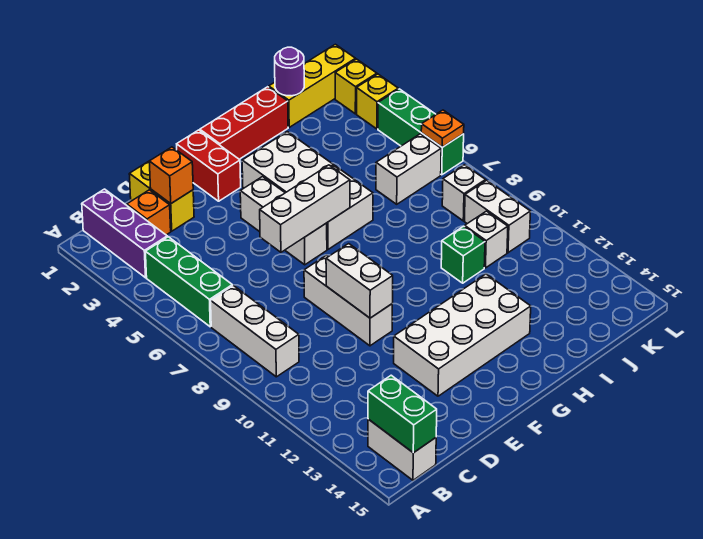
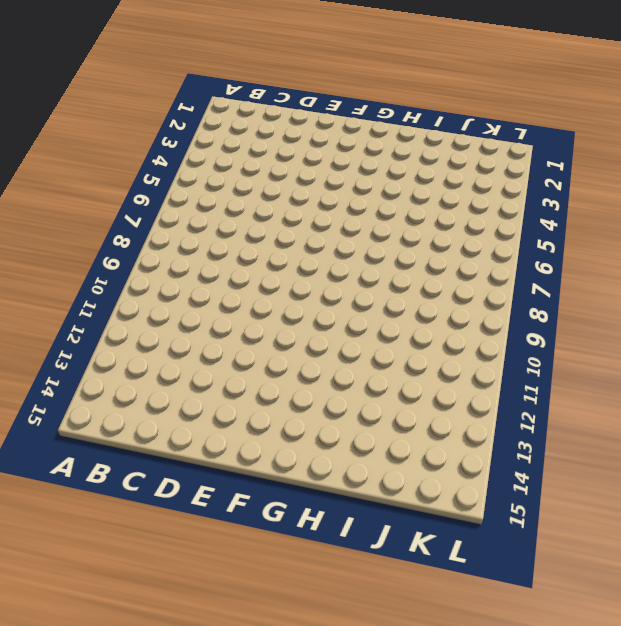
none -> purple brick B1:B3 level 1
none -> green brick B4:B6 level 1
none -> white brick B7:B9 level 1

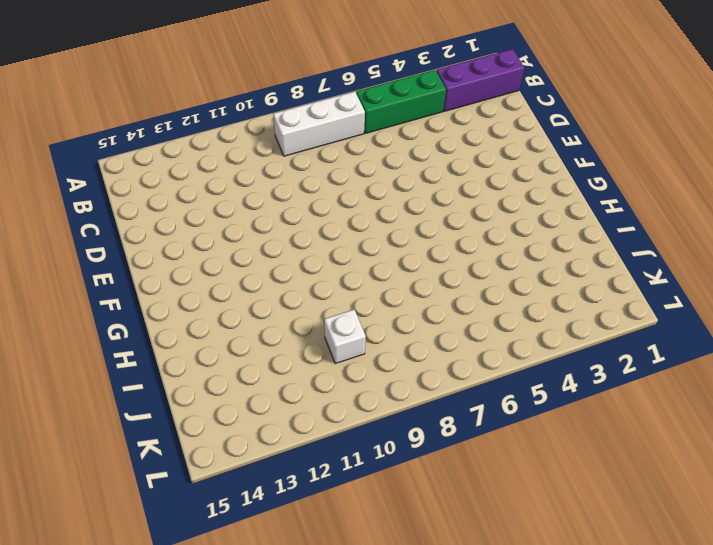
none -> white brick B14:B15 level 1
none -> orange brick C2 level 1
none -> yellow brick D1:D2 level 1

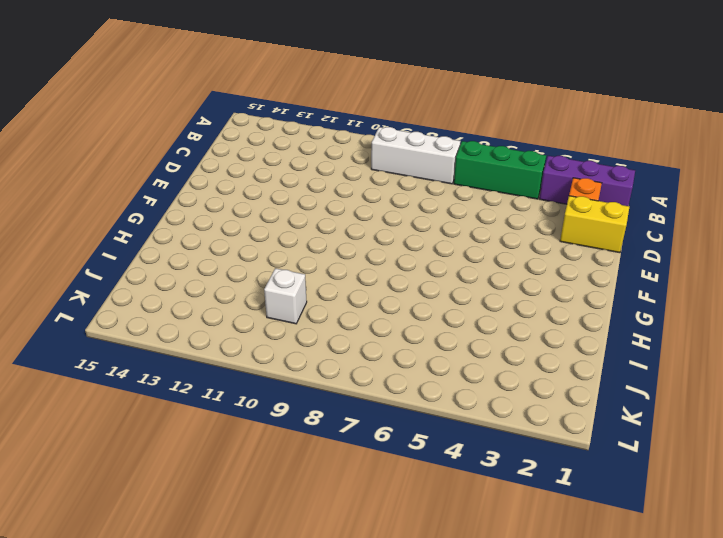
none -> white brick B14:B15 level 1
none -> white brick E8:E10 level 1
none -> white brick E12:H13 level 1

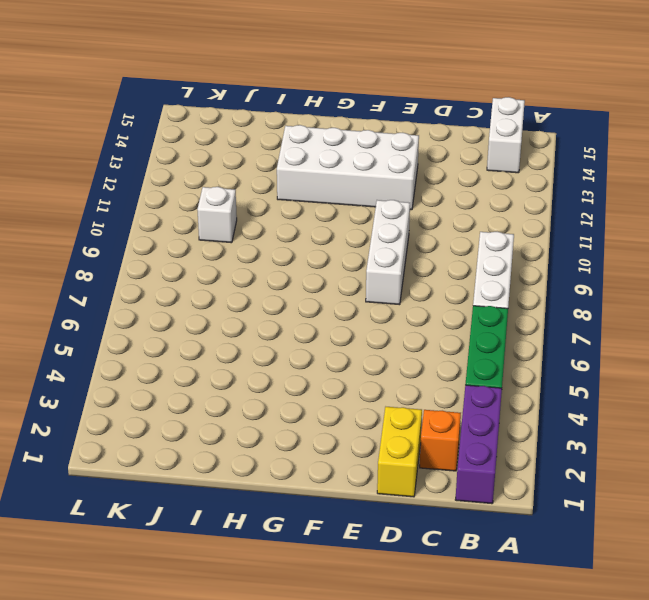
none -> red brick F1:F2 level 1
none -> white brick F4:F6 level 1
none -> red brick G1:I1 level 1

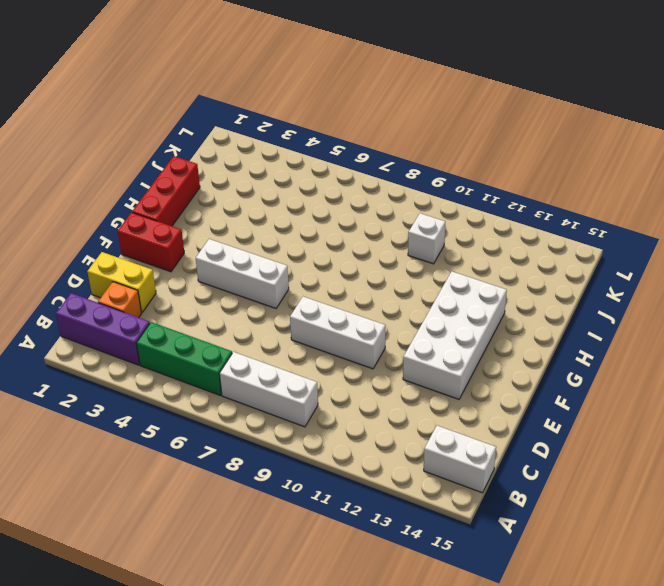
none -> white brick G3:H6 level 1
none -> green brick I10 level 1
none -> yellow brick J1:L1 level 1

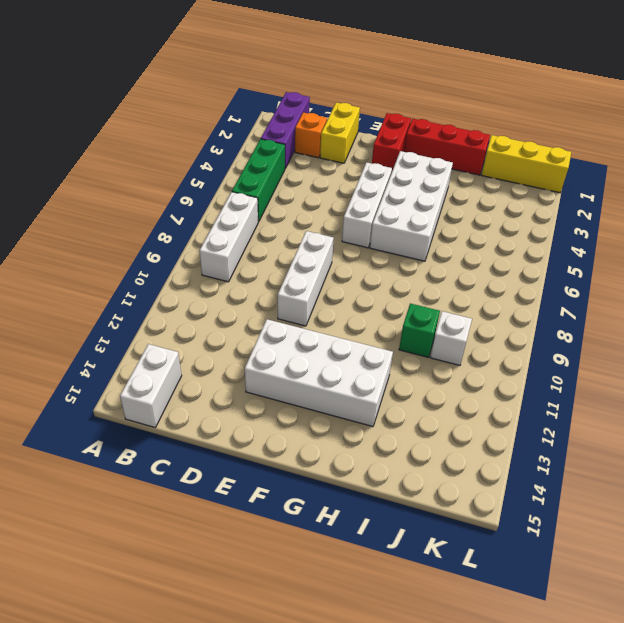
none -> white brick J6:K6 level 1
none -> white brick K8 level 1
none -> white brick K9:K10 level 1

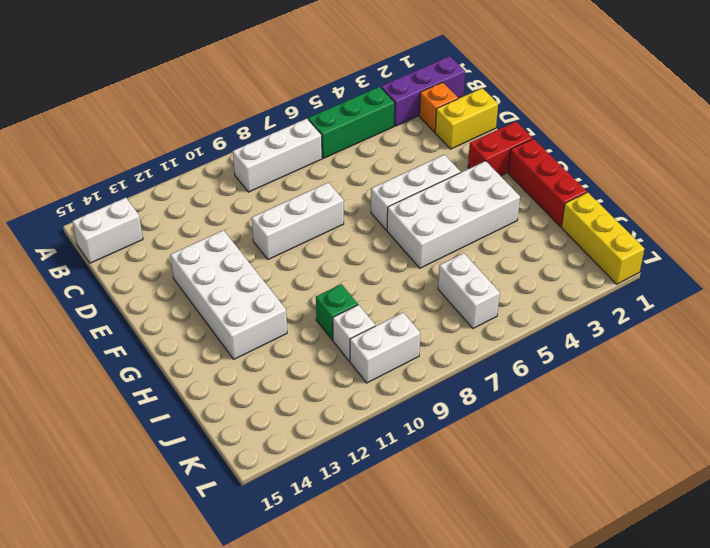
none -> white brick K8 level 1
none -> yellow brick L2 level 1
none -> yellow brick L3 level 1

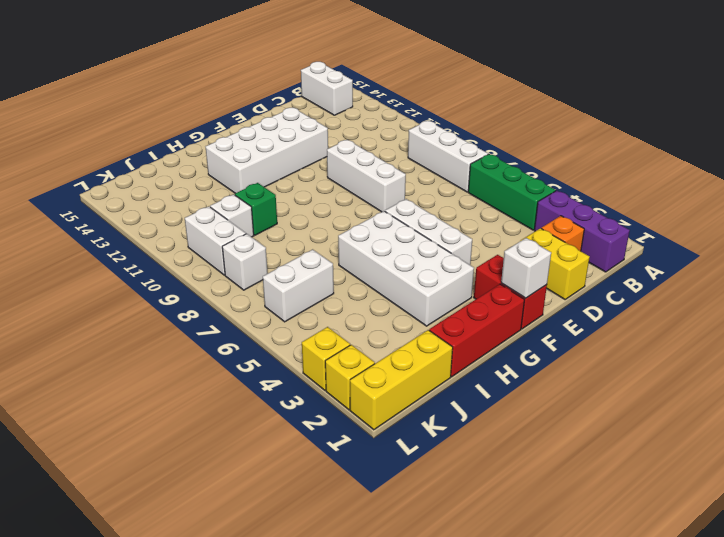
white brick F1 level 2 -> none
none -> green brick L4:L6 level 1
none -> green brick B14:B15 level 2
none -> orange brick D2 level 2

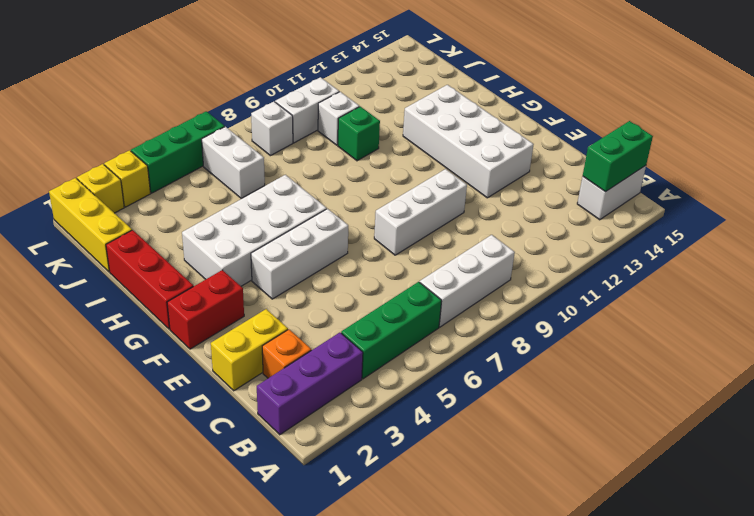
none -> orange brick D2 level 2
none -> white brick E6:G6 level 2
none -> white brick E9:E10 level 2

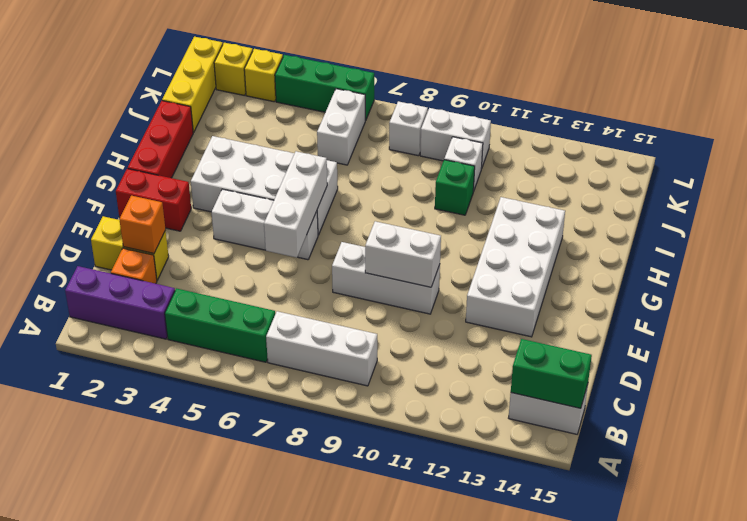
none -> purple round brick J1 level 2
none -> orange plate L6 level 2

